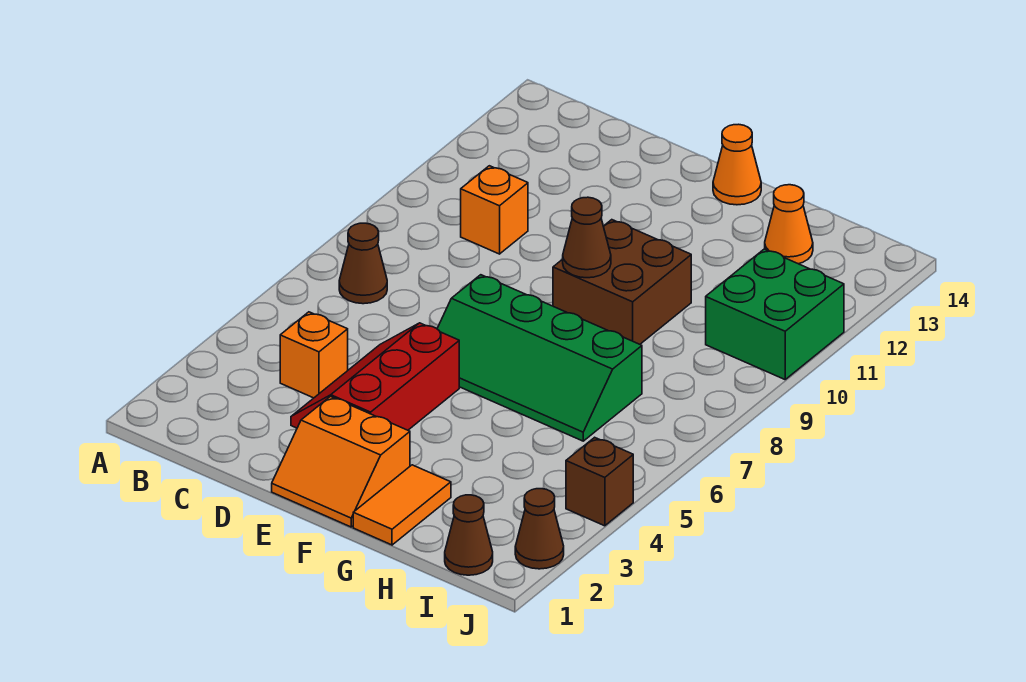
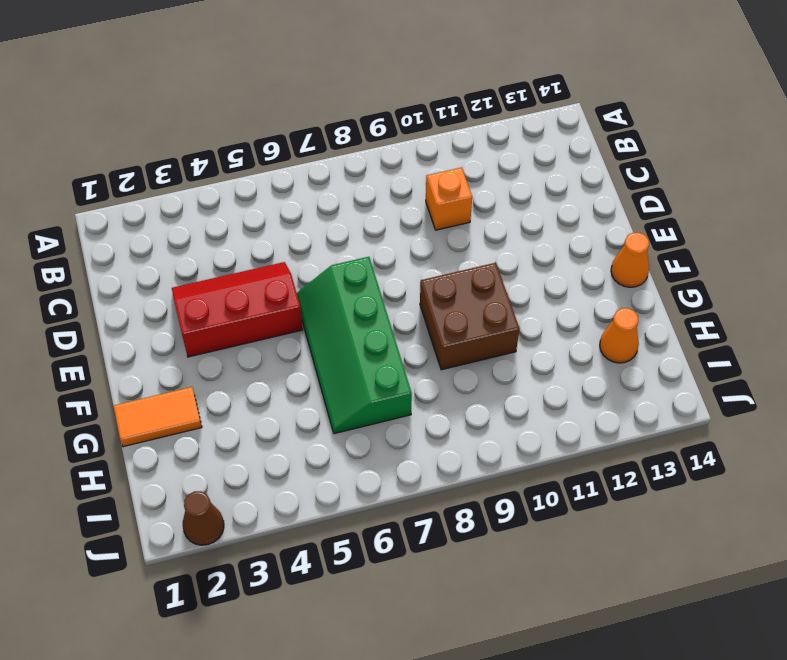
none -> brown cone B7 level 1
none -> orange brick C4 level 1
none -> orange slope E1:F2 level 1 top 2

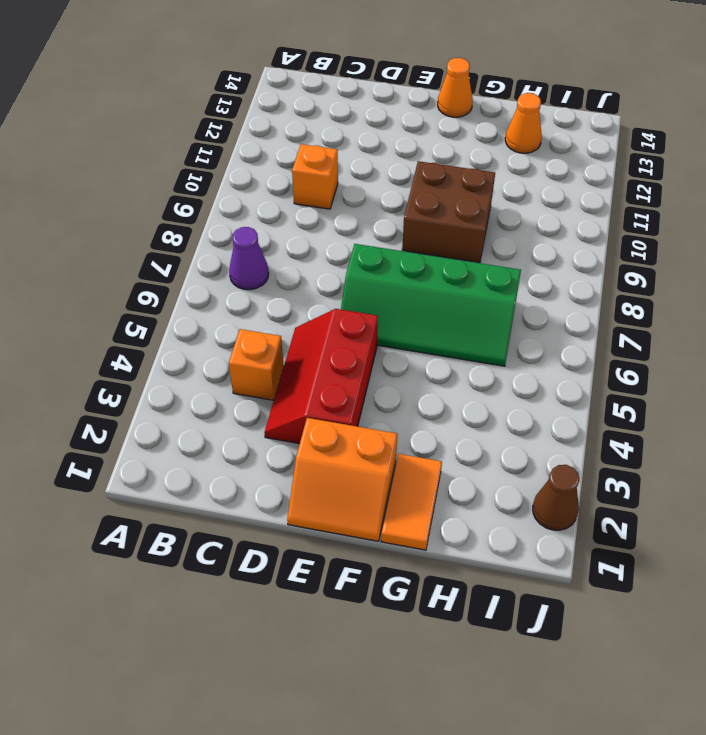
purple cone B7 level 1 -> brown cone B7 level 1
none -> brown cone I1 level 1
none -> green brick I10:J11 level 1
none -> brown brick J4 level 1

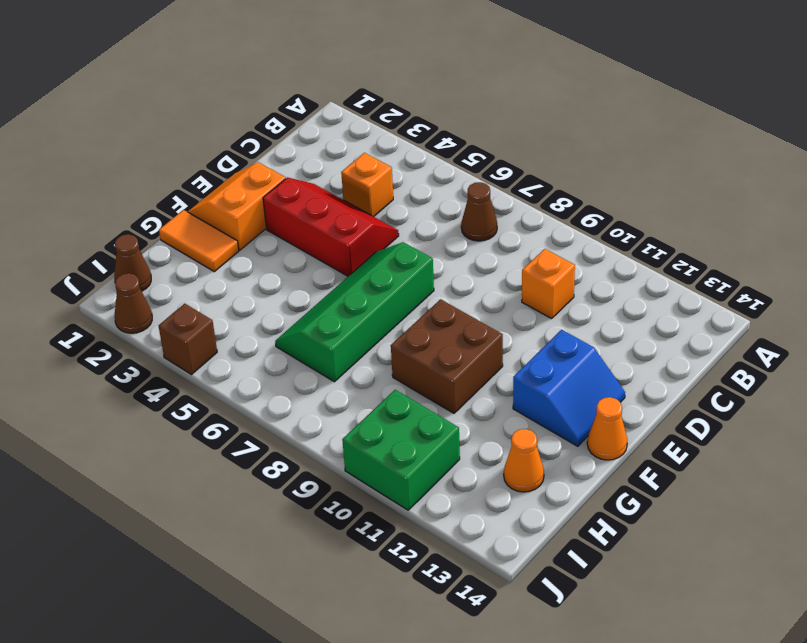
blue slope E12:F13 level 1 top 12 -> none
none -> brown cone F9 level 2

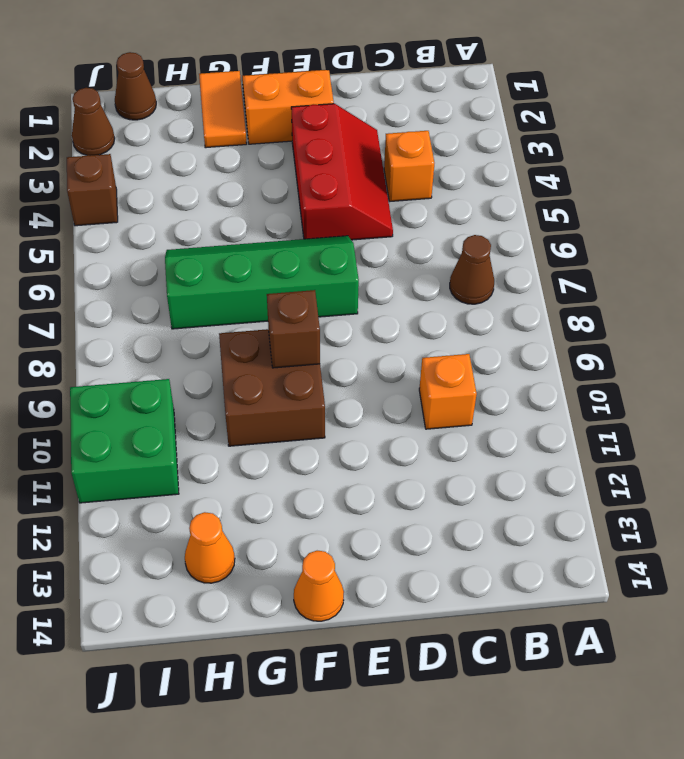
brown brick F9 level 2 -> brown cone F9 level 2

